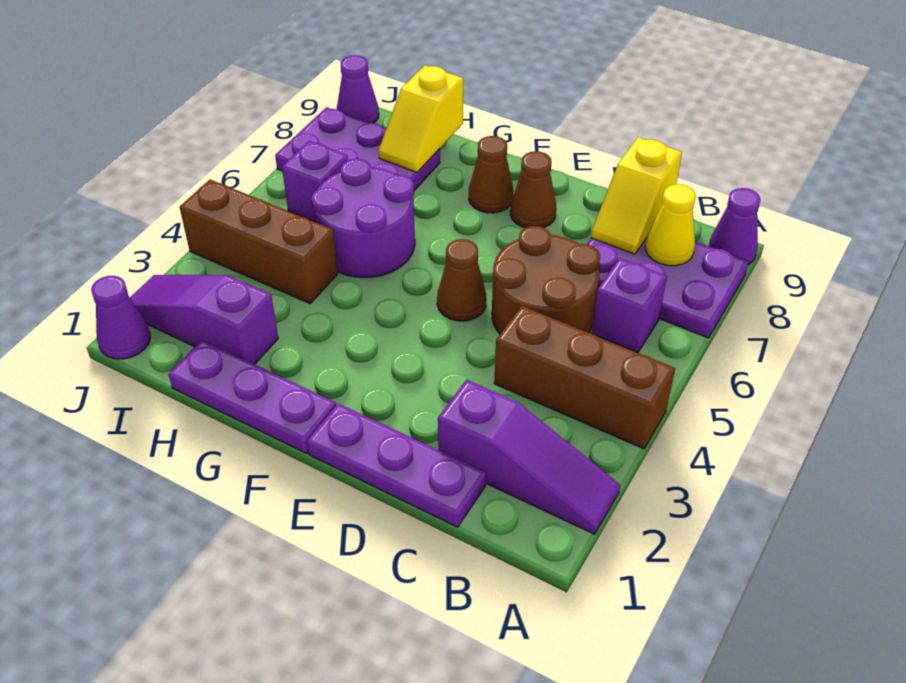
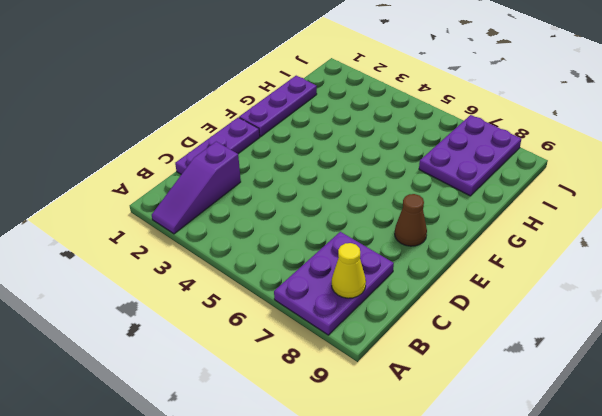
none -> brown brick A4:C4 level 1
none -> purple cone A9 level 1
none -> purple brick B6 level 1

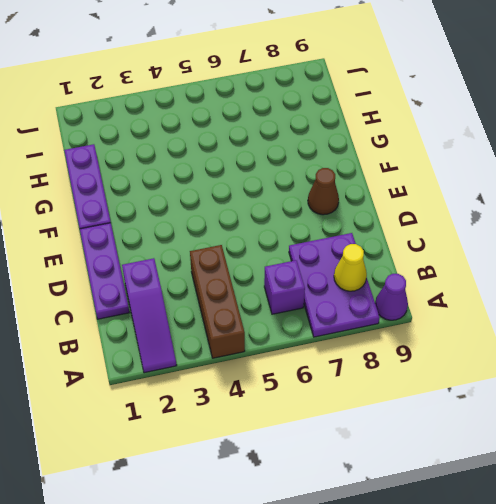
none -> brown round brick C5:D6 level 1
none -> brown cone E5 level 1
none -> brown cone F8 level 1

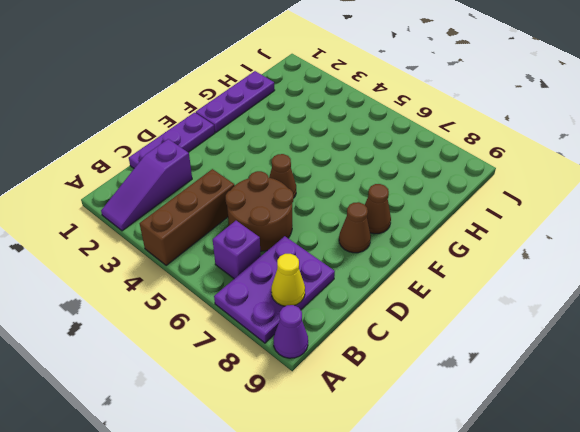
none -> purple round brick G5:H6 level 1
none -> purple slope H2:J2 level 1 top H
none -> brown brick H4:J4 level 1

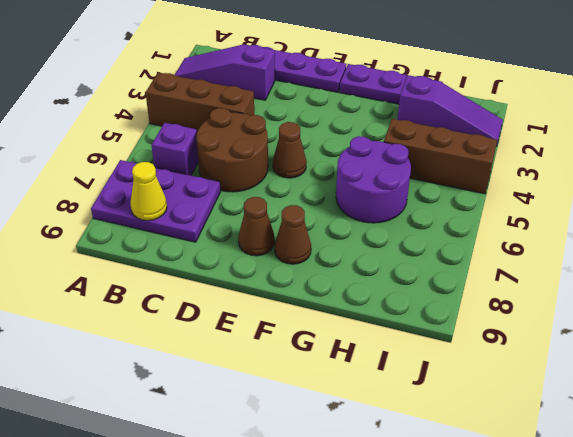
none -> purple cone A9 level 1
none -> purple plate H7:J8 level 1
none -> purple brick I6 level 1

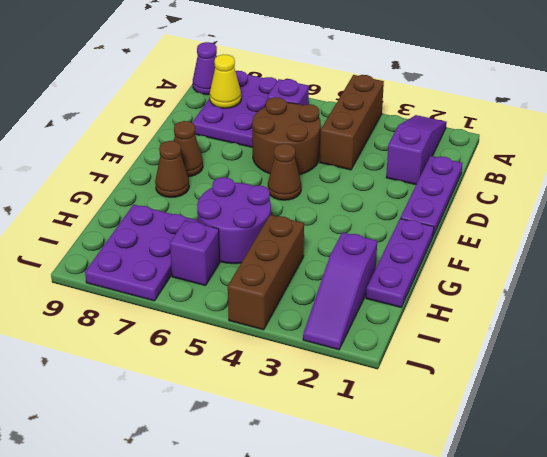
none -> purple cone J1 level 1
none -> purple cone J9 level 1
none -> yellow slope C8:C9 level 2 top 9

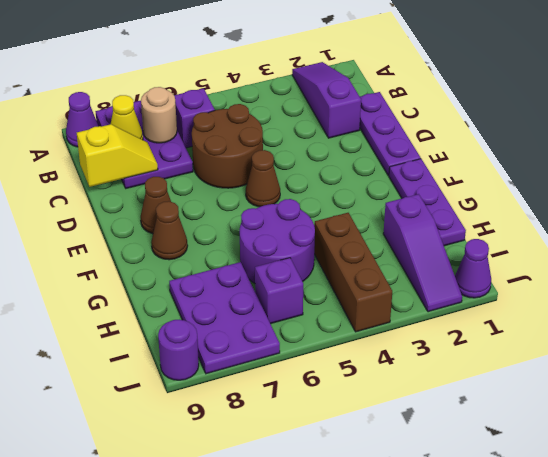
tan round brick B7 level 2 -> none
purple round brick J9 level 1 -> purple cone J9 level 1
none -> brown brick A4:C4 level 1
none -> yellow slope H8:H9 level 2 top 9

